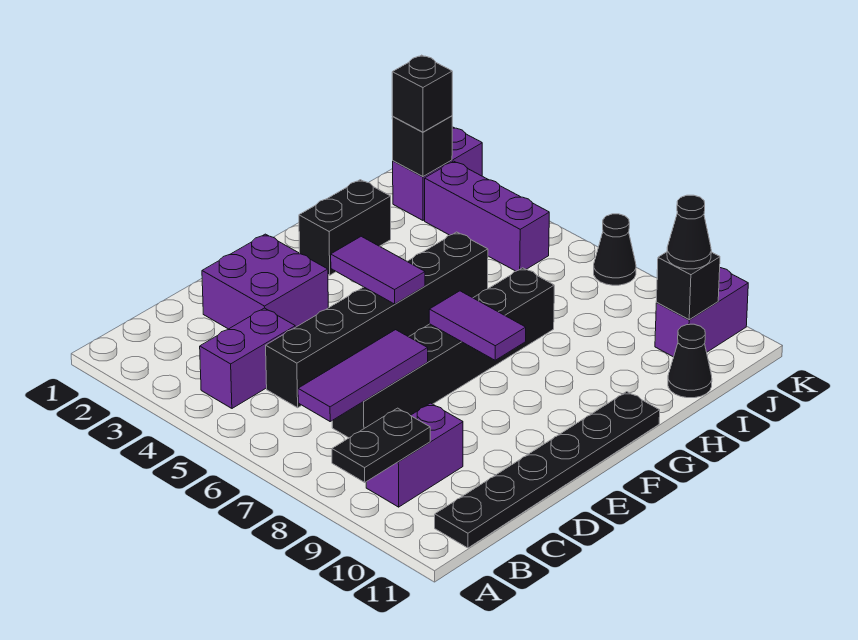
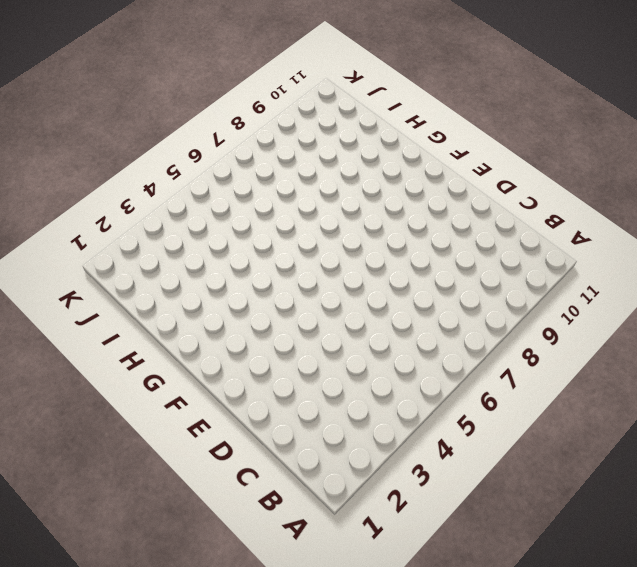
none -> purple brick B4:C4 level 1
none -> purple brick B9:C9 level 1
none -> black plate B11:G11 level 1

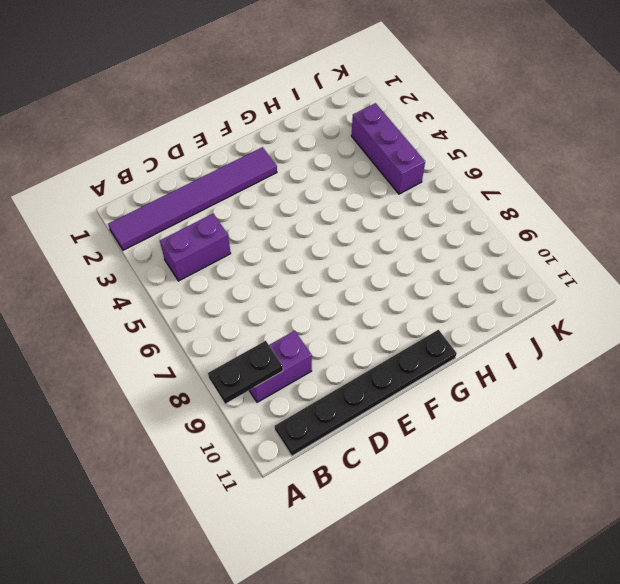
purple tile A2:F2 level 1 -> purple brick D2:E3 level 1
none -> black brick C5:H5 level 1
none -> black brick C7:H7 level 1
none -> black brick G2:H2 level 1

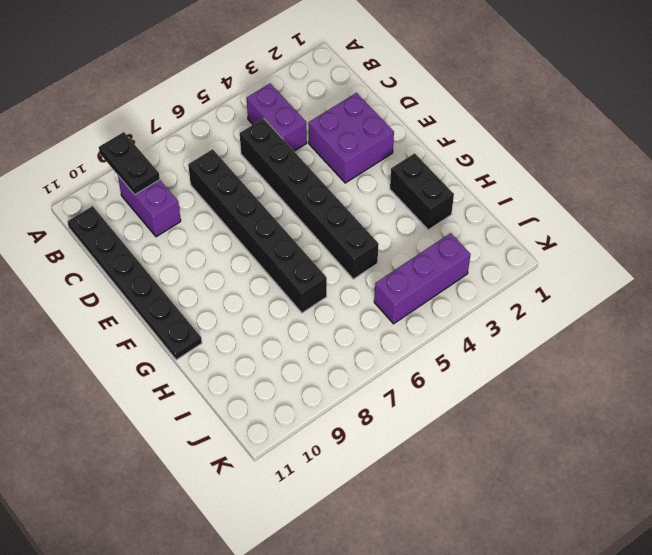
none -> black cone I11 level 1
none -> purple brick J2:K2 level 1
none -> purple brick J10:K10 level 1

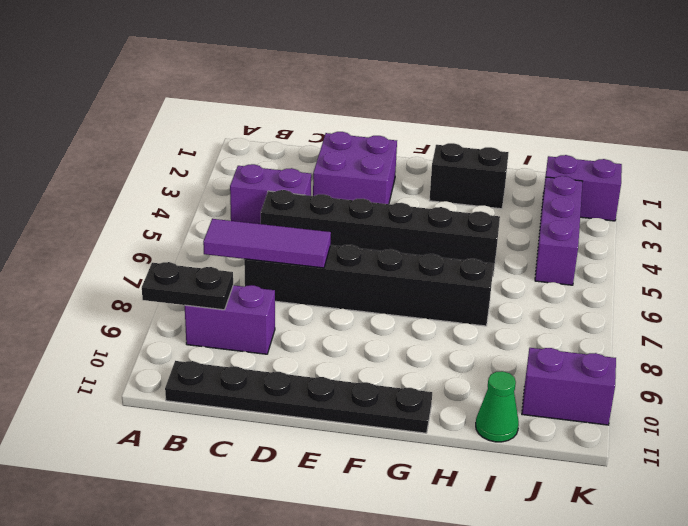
green cone I11 level 1 -> black cone I11 level 1
none -> black cone K7 level 1
none -> purple tile F4:F5 level 2
none -> purple tile F7:F8 level 2

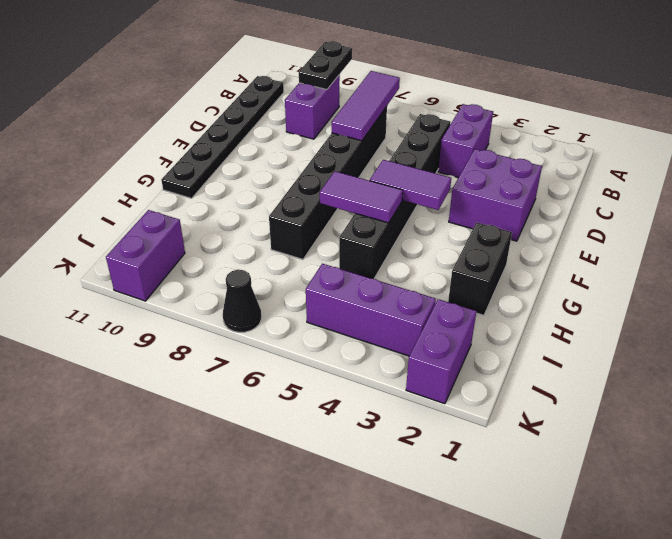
purple tile G5:G6 level 2 -> purple tile F7:F8 level 2
none -> black cone I11 level 1
none -> black brick J2 level 2
none -> black brick J10 level 2

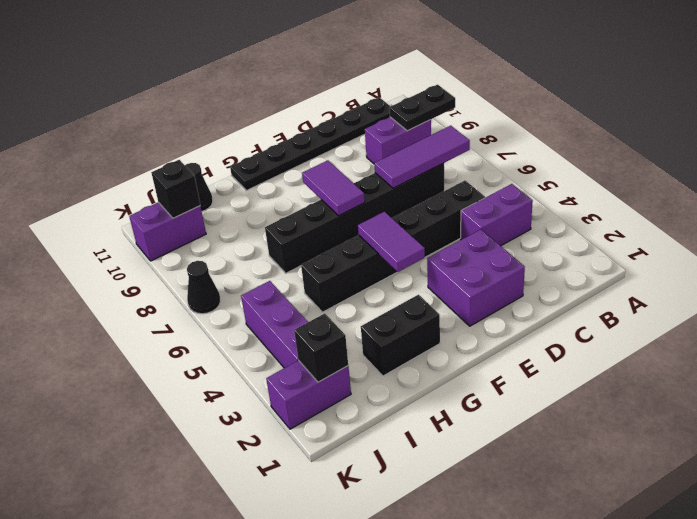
none -> black brick J2 level 3
none -> black cone J10 level 3

